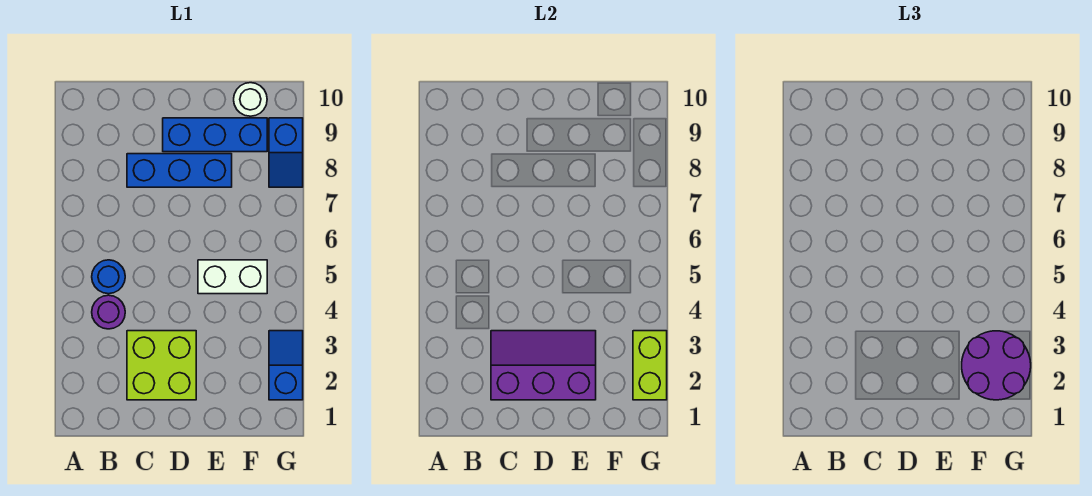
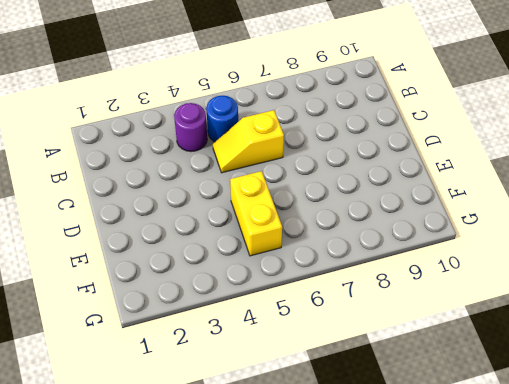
yellow slope C5:C6 level 1 top 6 -> none
yellow brick E5:F5 level 1 -> white brick E5:F5 level 1
none -> lime brick C2:D3 level 1
none -> blue brick C8:E8 level 1
none -> blue brick D9:F9 level 1

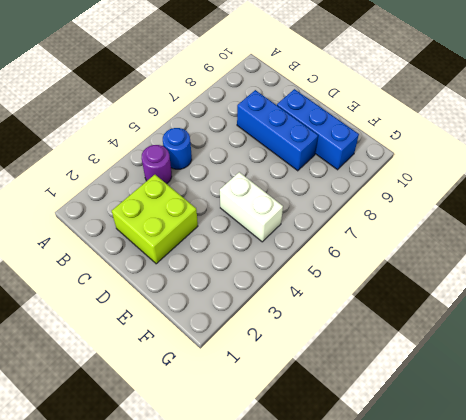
none -> white round brick F10 level 1
none -> blue slope G2:G3 level 1 top 2
none -> blue slope G8:G9 level 1 top 9

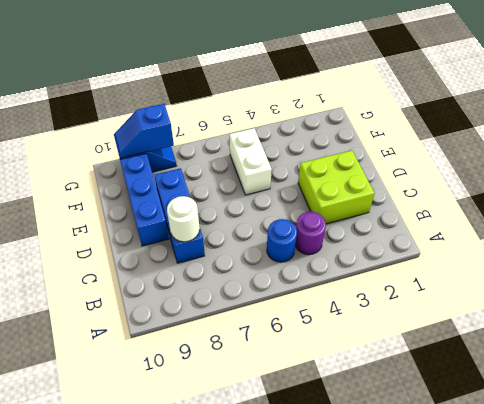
white round brick C8 level 2 -> white round brick F10 level 1
blue slope G8:G9 level 2 top 8 -> blue slope G2:G3 level 1 top 2
none -> purple slope C2:E3 level 2 top 2
none -> lime brick G2:G3 level 2
none -> purple round brick F2:G3 level 3

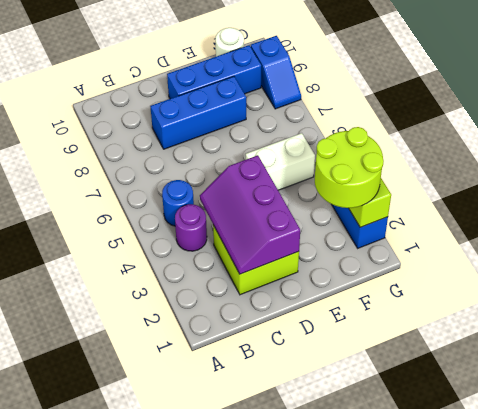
purple slope C2:D4 level 2 top D -> purple slope C2:E3 level 2 top 2
lime round brick F2:G3 level 3 -> purple round brick F2:G3 level 3

